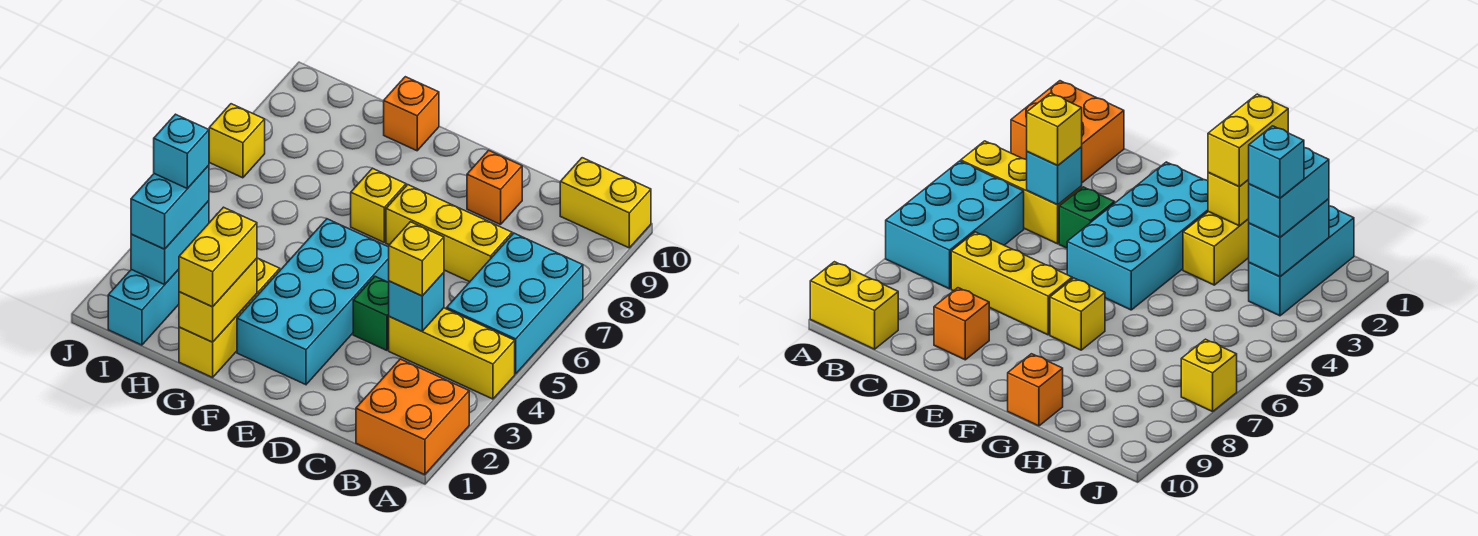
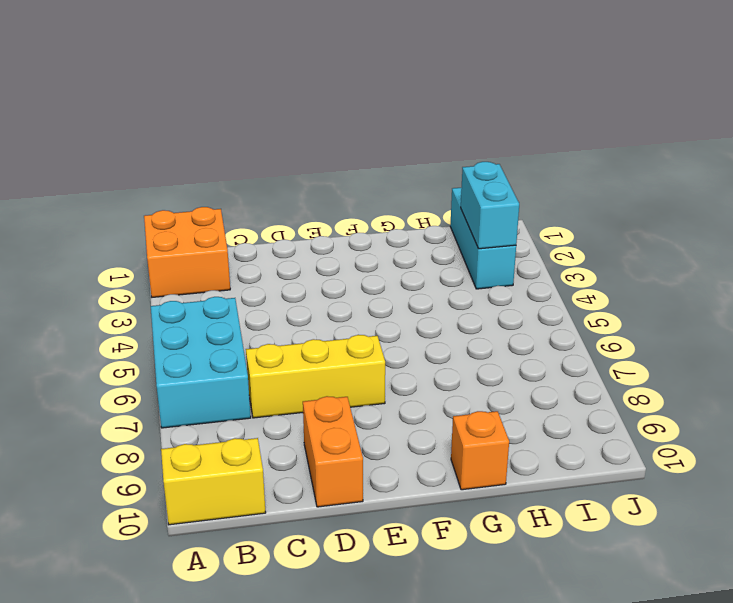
orange brick D9:D10 level 1 -> orange brick D9 level 1
none -> yellow brick A4:C4 level 1
none -> green brick D4 level 1
none -> cyan brick E2:F5 level 1

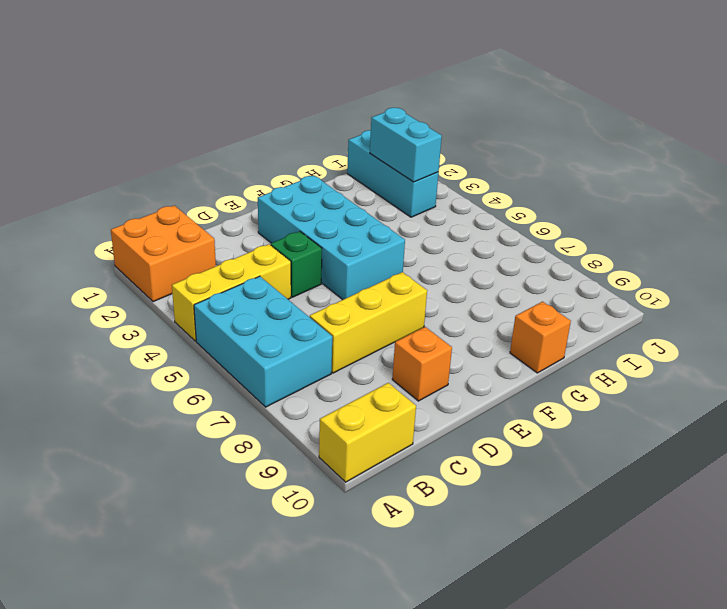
none -> yellow brick F7 level 1
none -> yellow brick G1:G3 level 1
none -> yellow brick J7 level 1

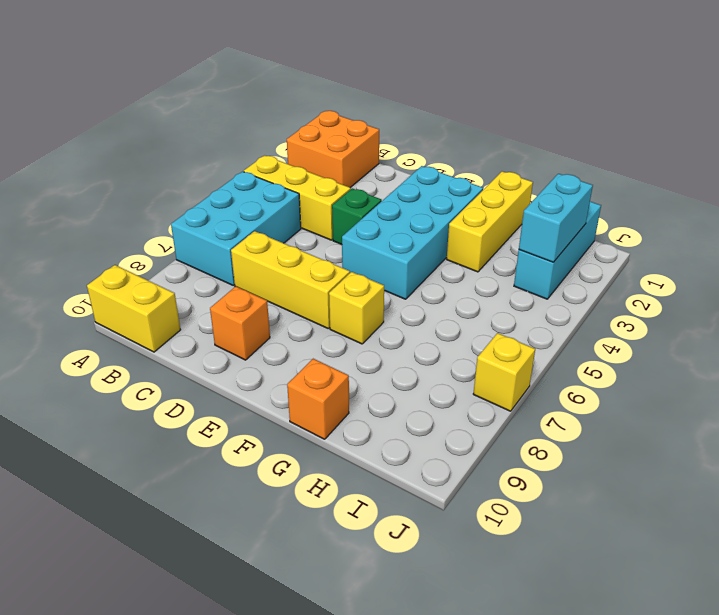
none -> cyan brick C4 level 2
none -> yellow brick G1:G2 level 2
none -> yellow brick C4 level 3

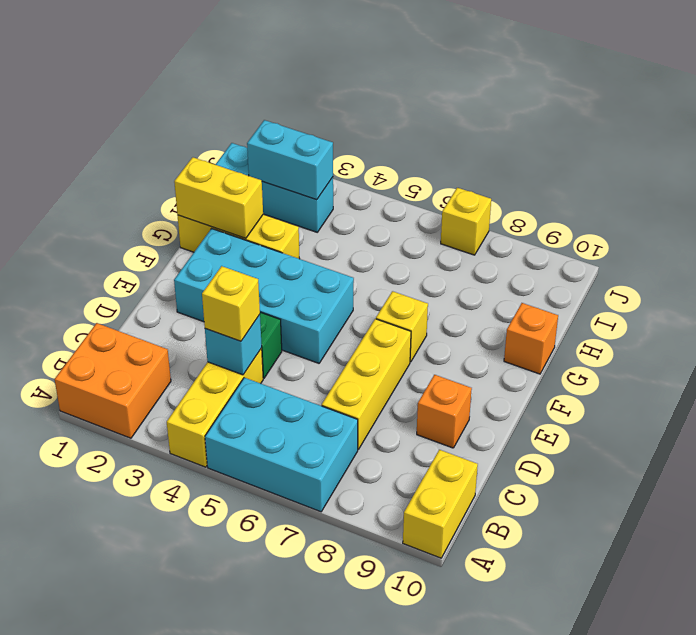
none -> yellow brick G1:G2 level 3
none -> cyan brick I2:I3 level 3
none -> cyan brick I3 level 4

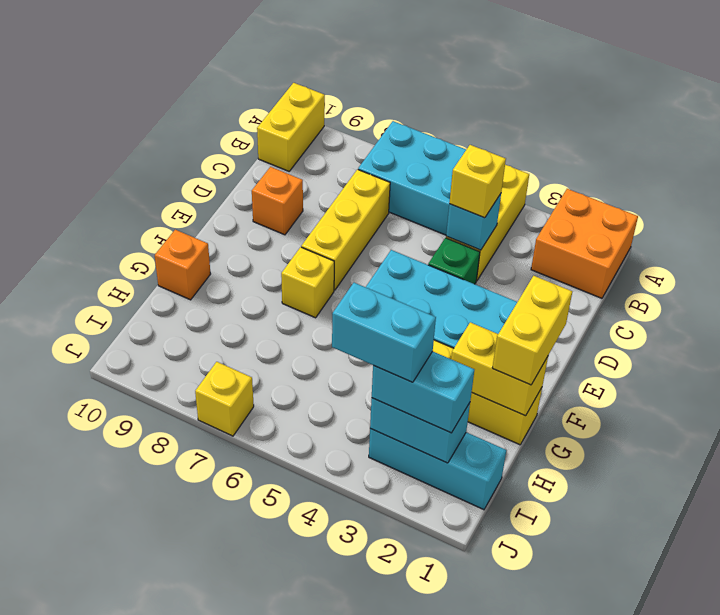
yellow brick F1:G1 level 3 -> yellow brick G1:G2 level 3
cyan brick I3:I4 level 4 -> cyan brick I3 level 4

